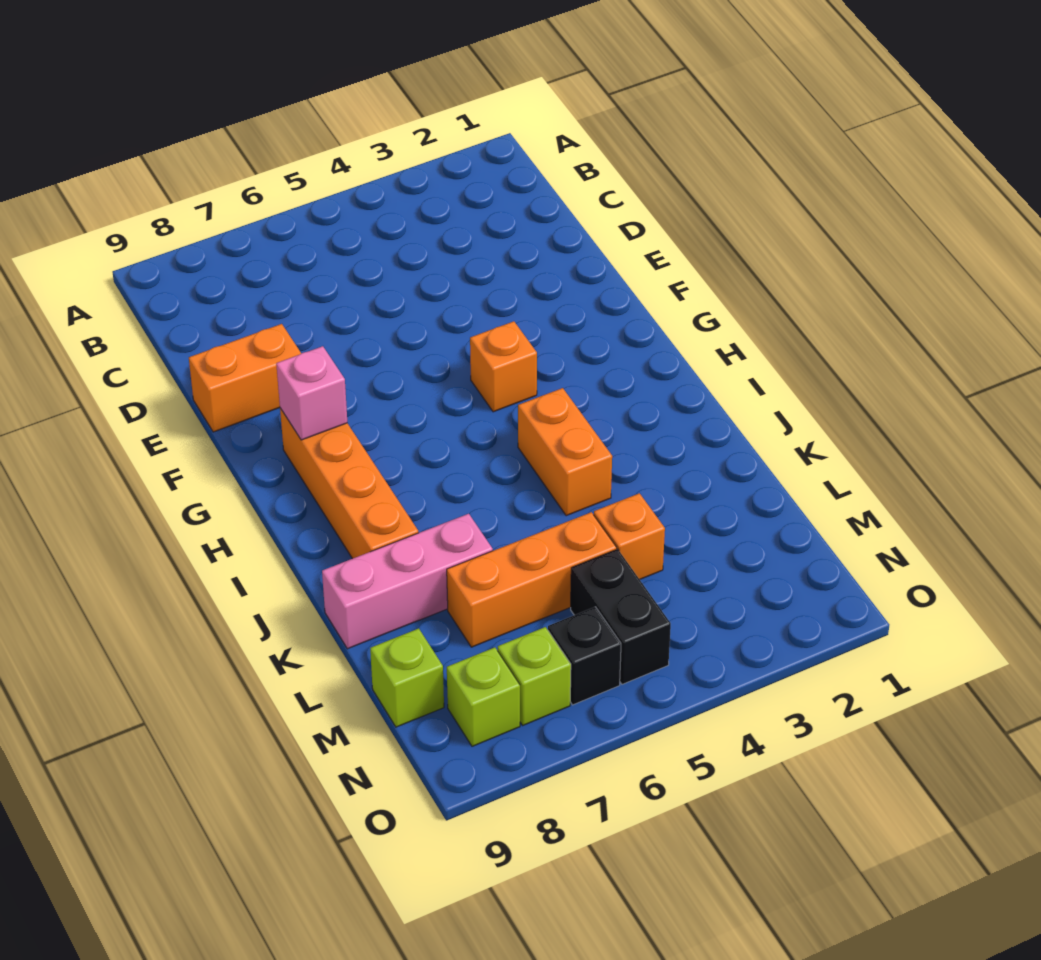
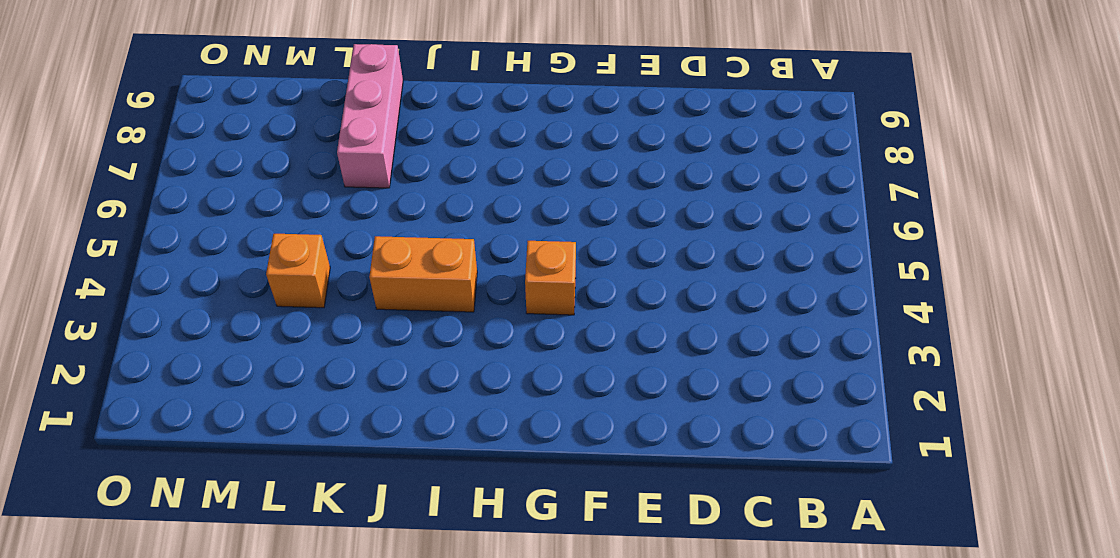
none -> orange brick E8:E9 level 1
none -> orange brick G8:J8 level 1
none -> orange brick L5:L7 level 1

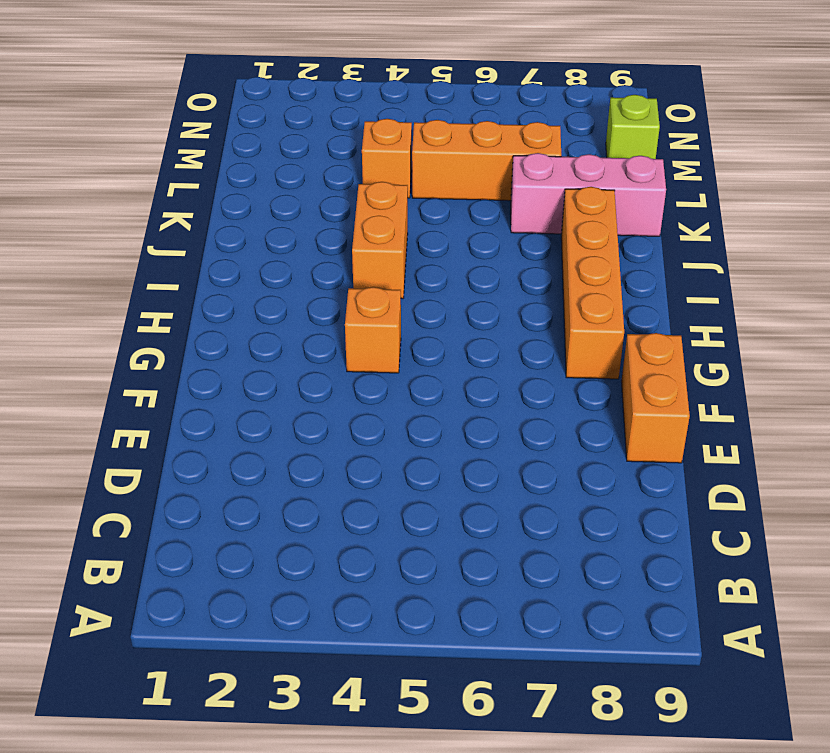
orange brick E9:F9 level 1 -> orange brick E8:E9 level 1
none -> black brick M5:N5 level 1
none -> black brick N6 level 1
none -> lime brick N7 level 1

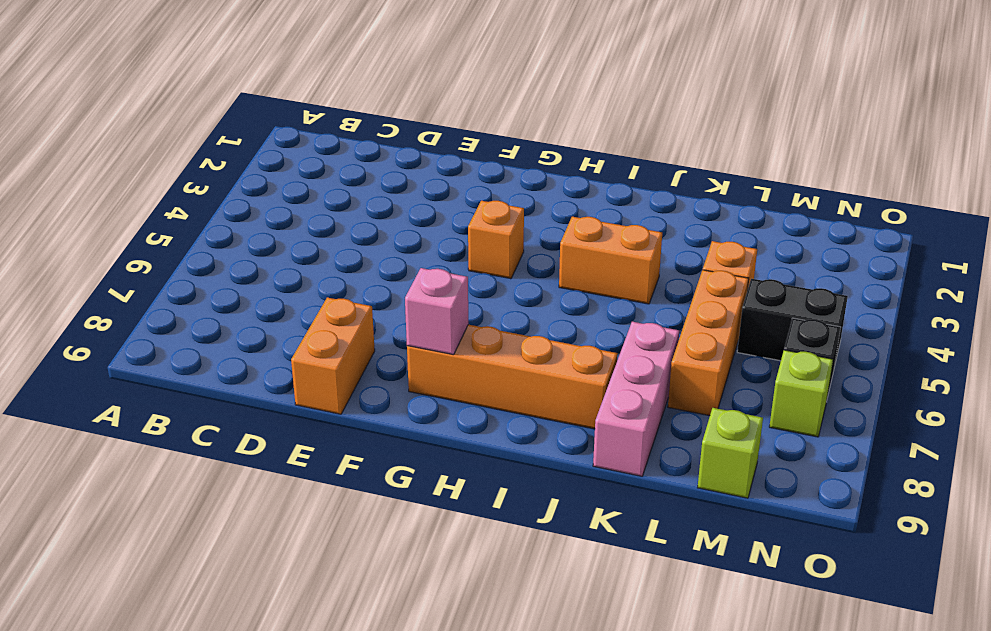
none -> lime brick N8 level 1

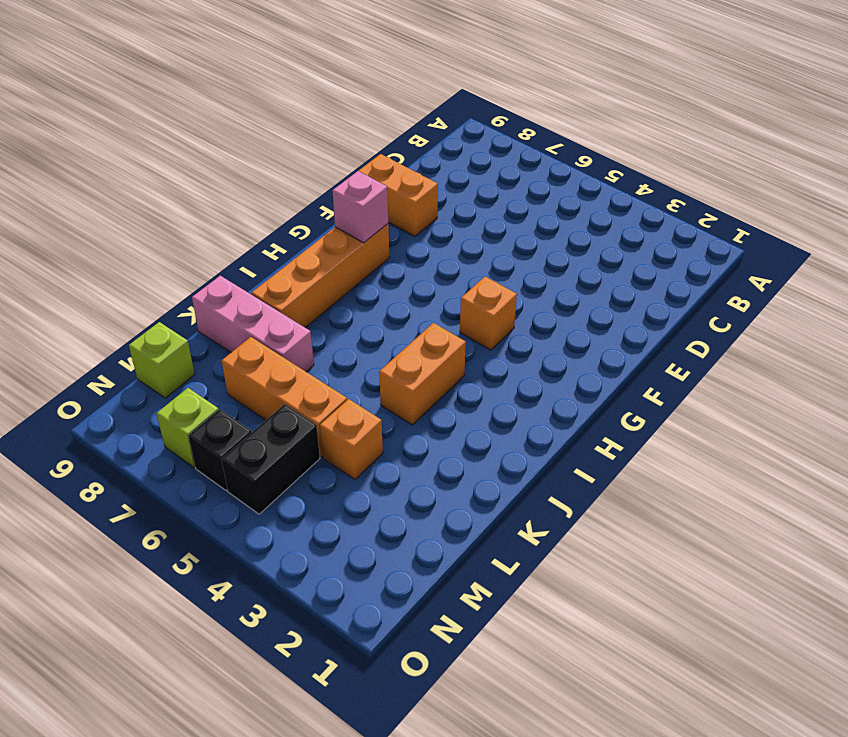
none -> lime brick N8 level 1

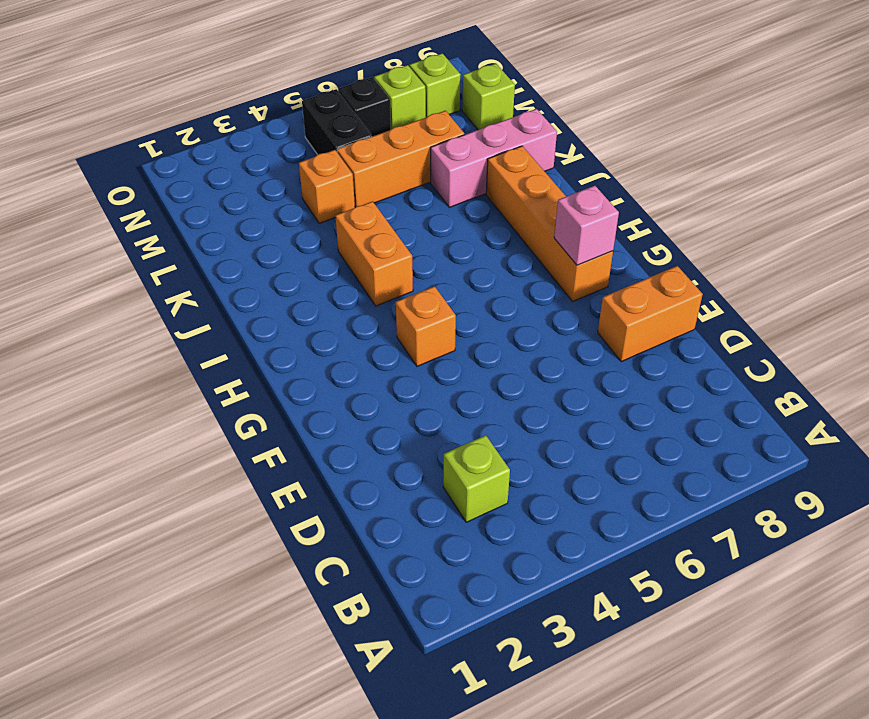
lime brick C3 level 1 -> none

